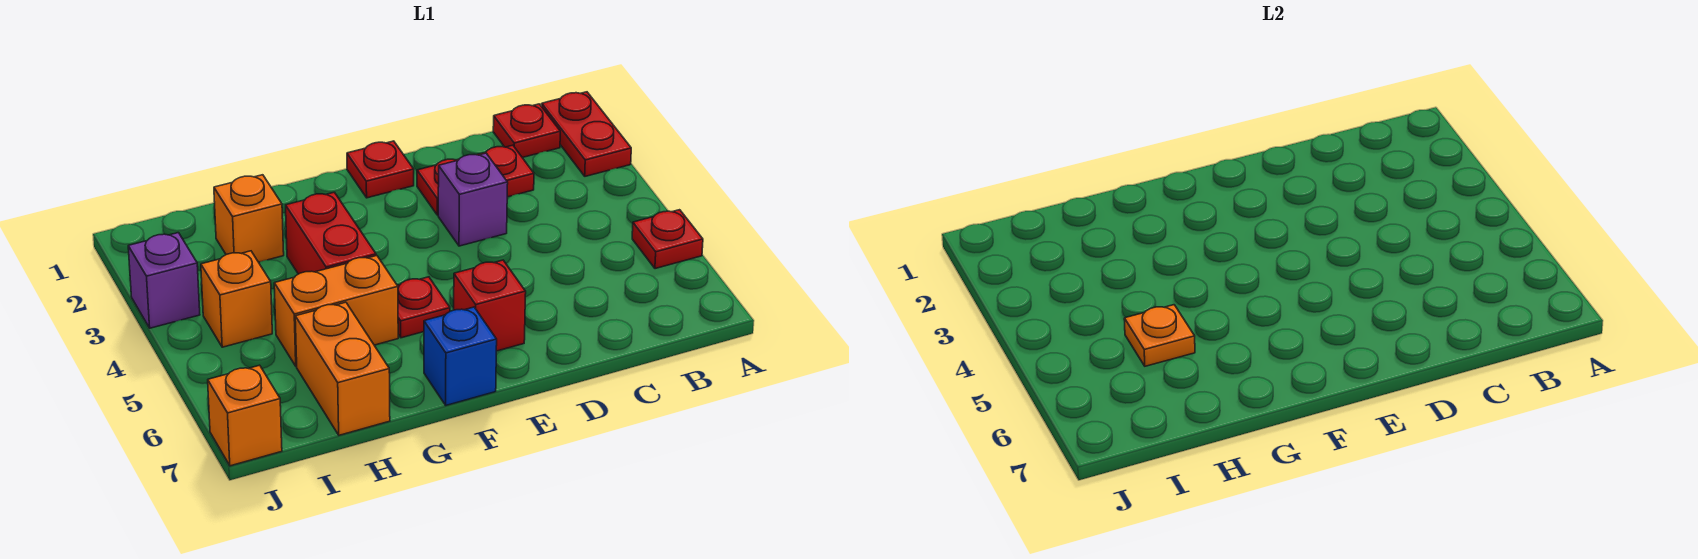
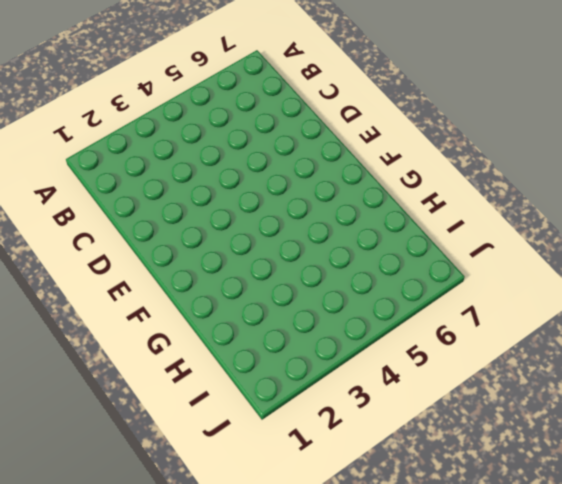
none -> red plate A1:A2 level 1
none -> red plate A5 level 1
none -> red plate B1 level 1

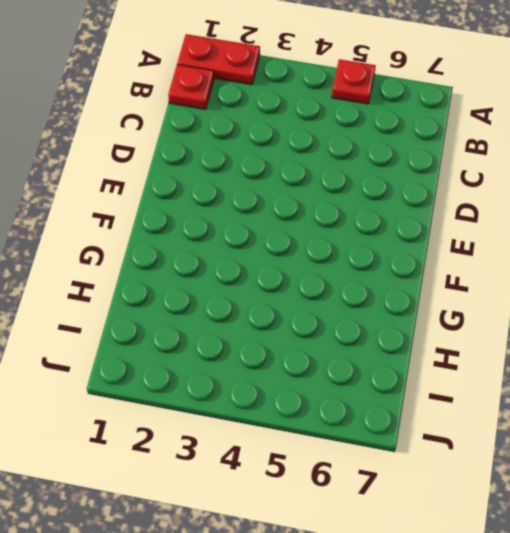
none -> red plate C2:D2 level 1
none -> purple brick D3 level 1
none -> red plate E1 level 1

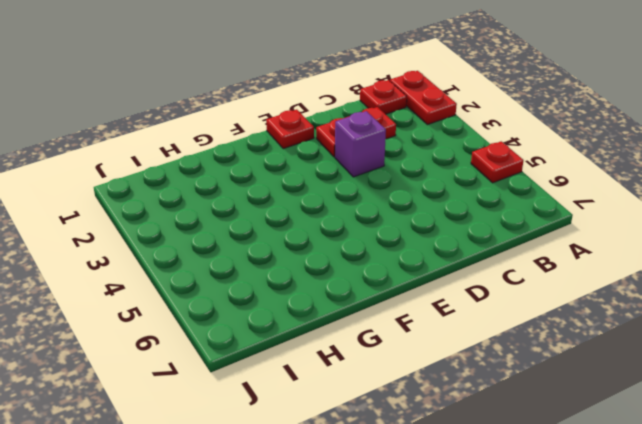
none -> red brick E6 level 1
none -> red plate F5 level 1
none -> blue brick F7 level 1

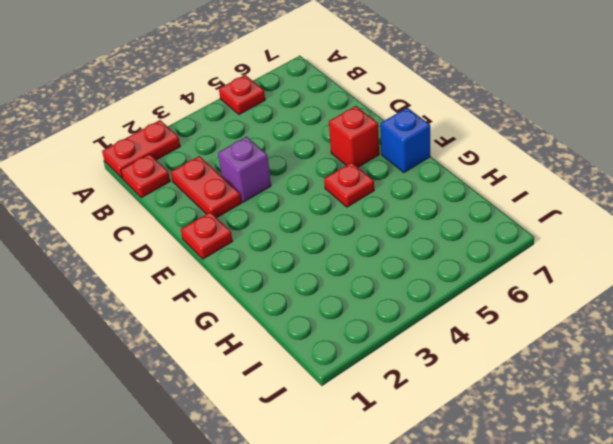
none -> red brick G3:G4 level 1
none -> orange brick G5:H5 level 1
none -> orange brick H2 level 1

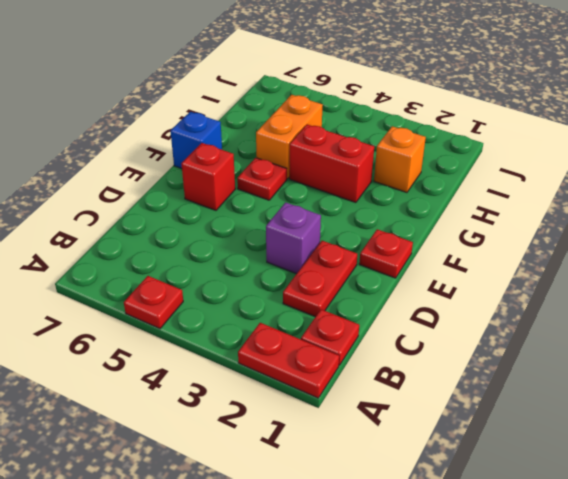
none -> orange brick H6:H7 level 1
none -> orange brick I4 level 1
none -> purple brick J3 level 1

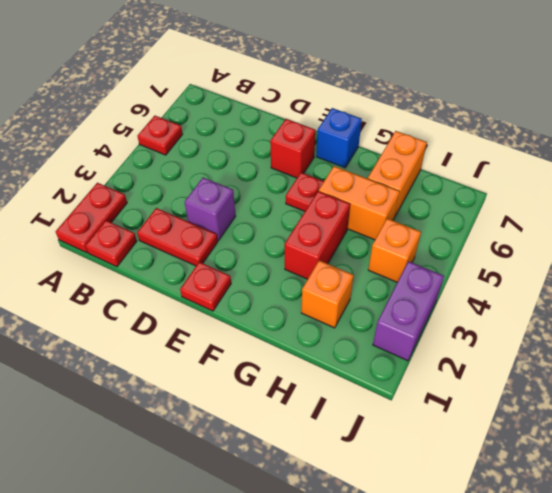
purple brick J2:J3 level 1 -> purple brick J3 level 1
none -> orange brick J7 level 1
none -> orange plate H5 level 2

